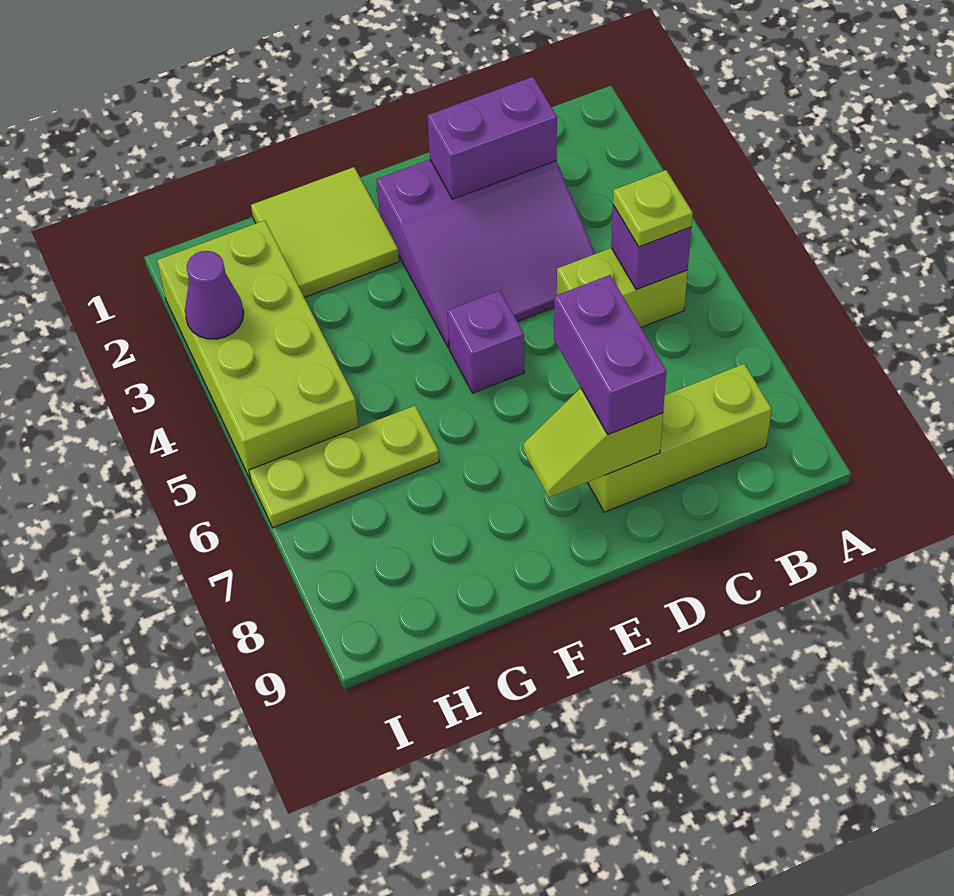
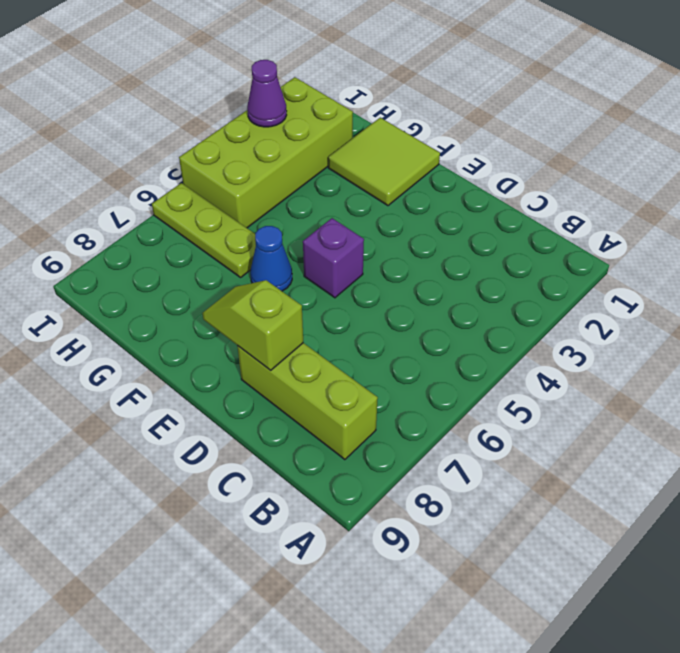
blue cone F6 level 1 -> none
none -> lime brick B5:C5 level 1
none -> purple slope C2:E4 level 1 top 2
none -> purple brick B5 level 2

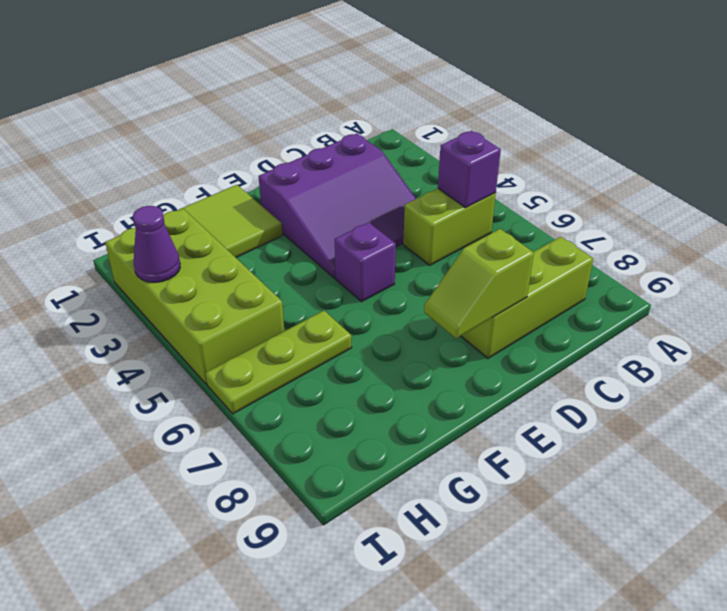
none -> purple brick C2:D2 level 2
none -> lime plate B5 level 3
none -> purple brick D7:D8 level 3

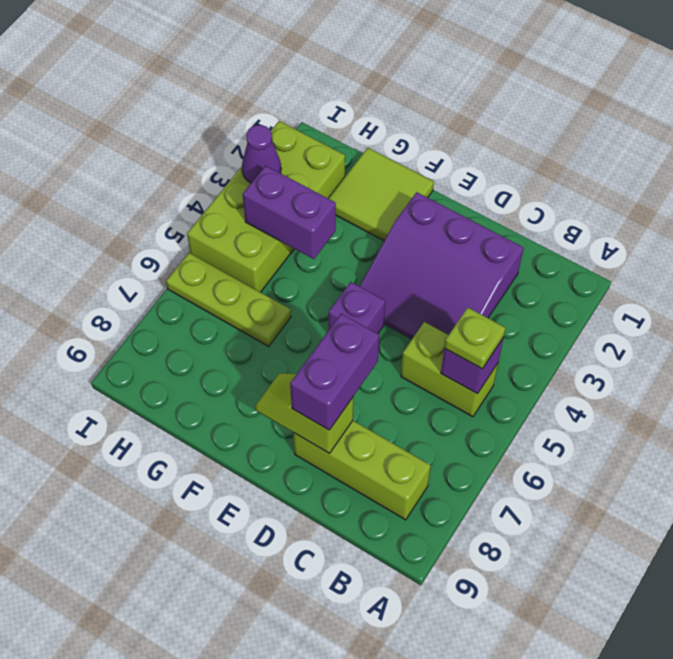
purple brick G4:H4 level 2 -> purple brick C2:D2 level 2

